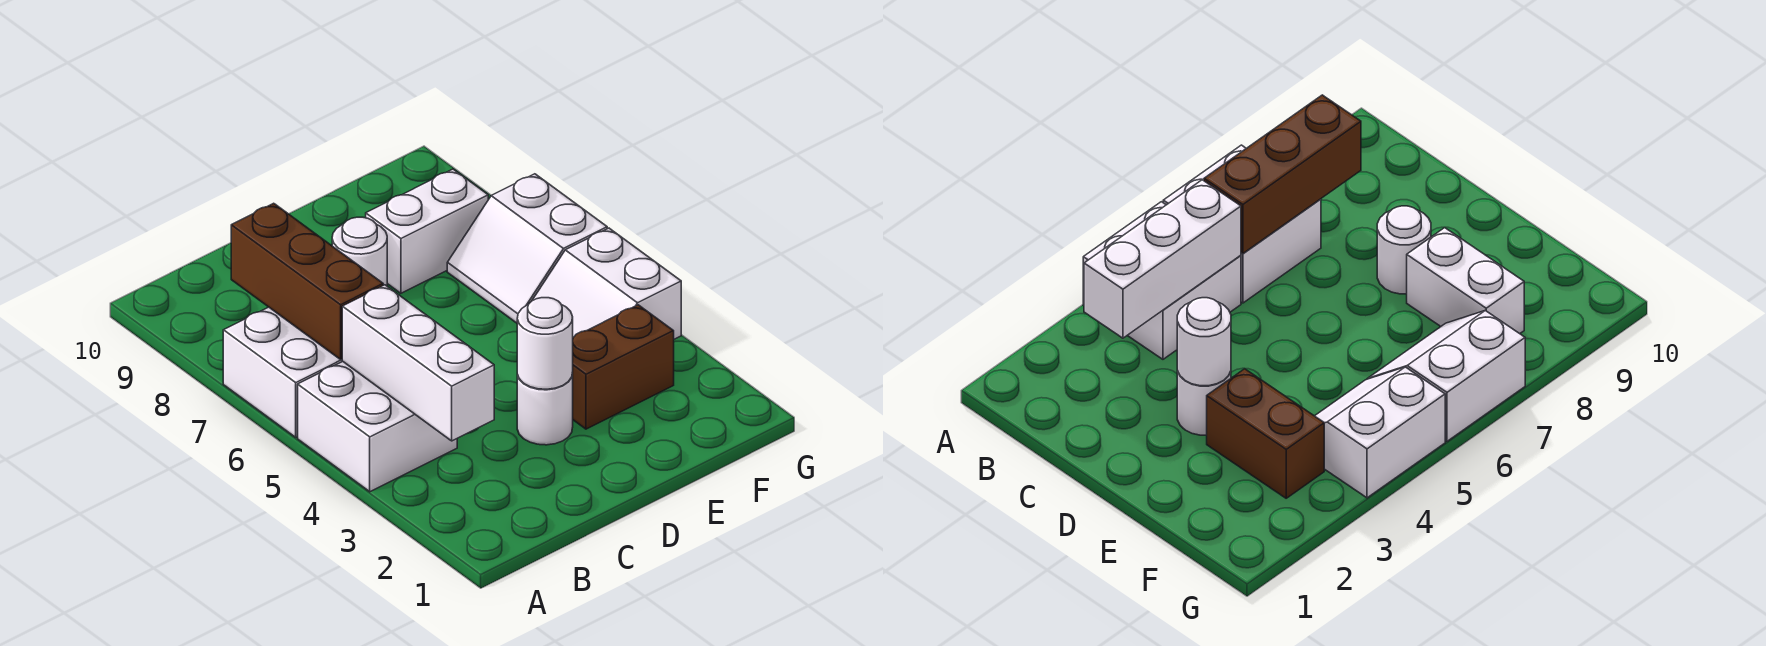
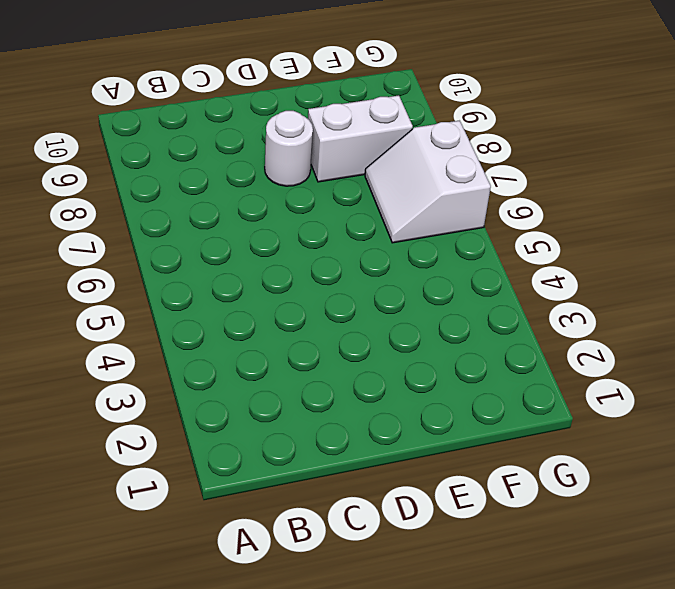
none -> white brick A4:B5 level 1
none -> white brick A6:B7 level 1

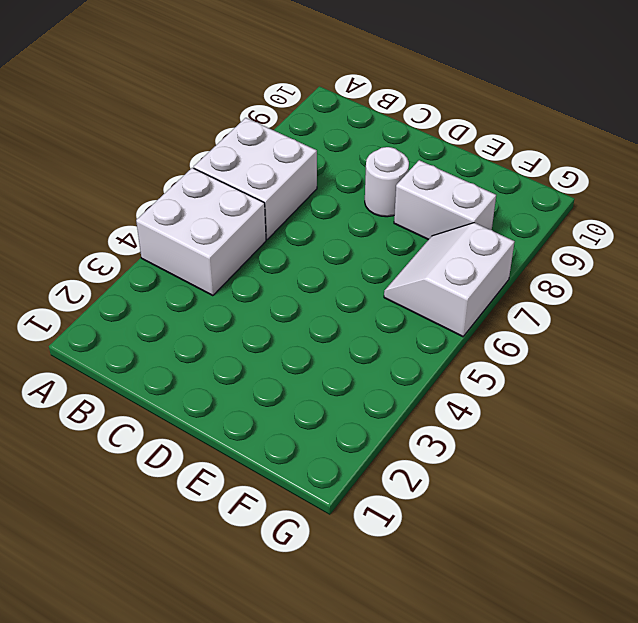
none -> white round brick D3 level 1
none -> brown brick E3:F3 level 1

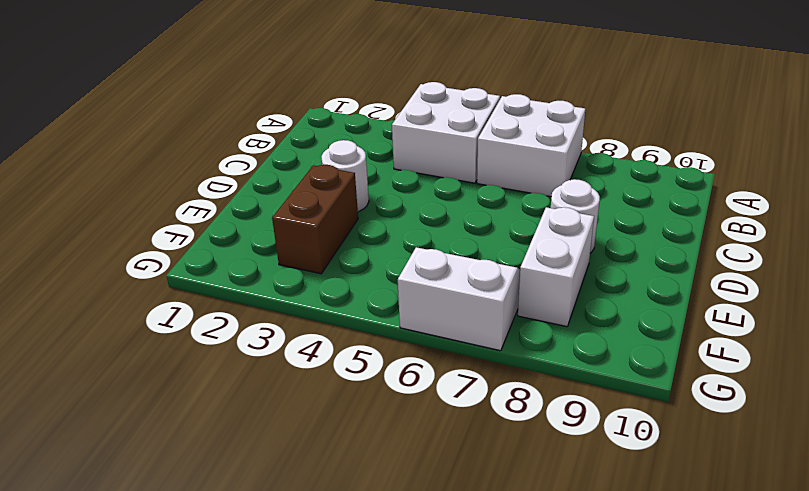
none -> white slope F4:G5 level 1 top G
none -> white brick B3:B5 level 2

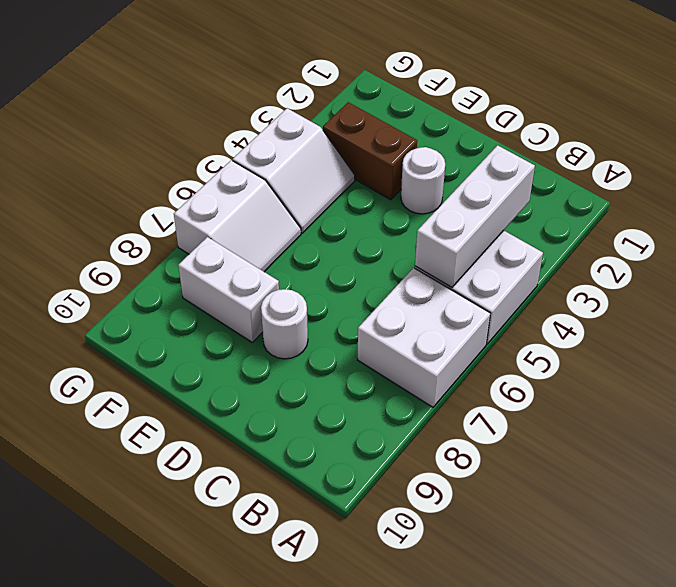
none -> brown brick B6:B8 level 2
none -> white round brick D3 level 2

